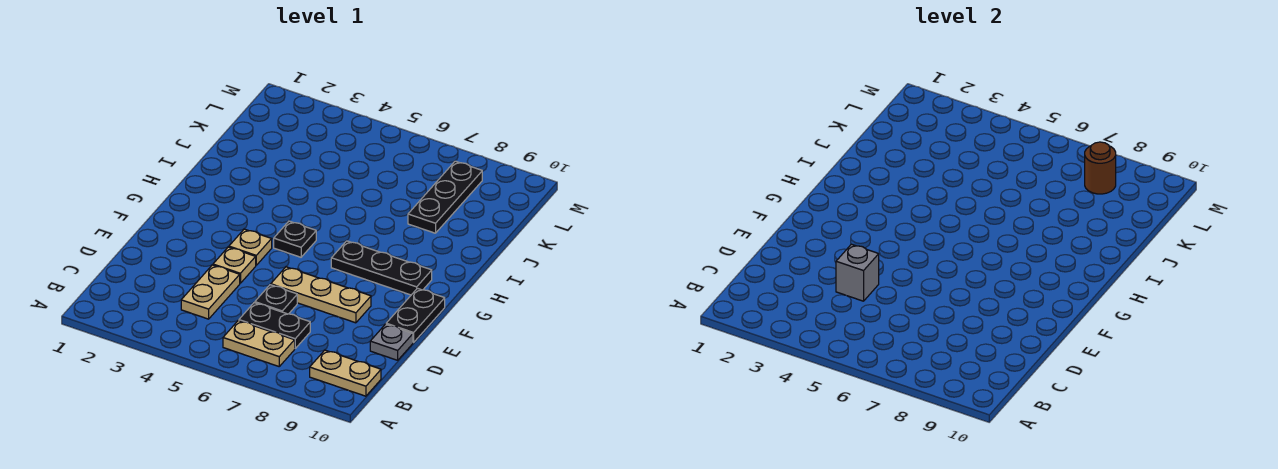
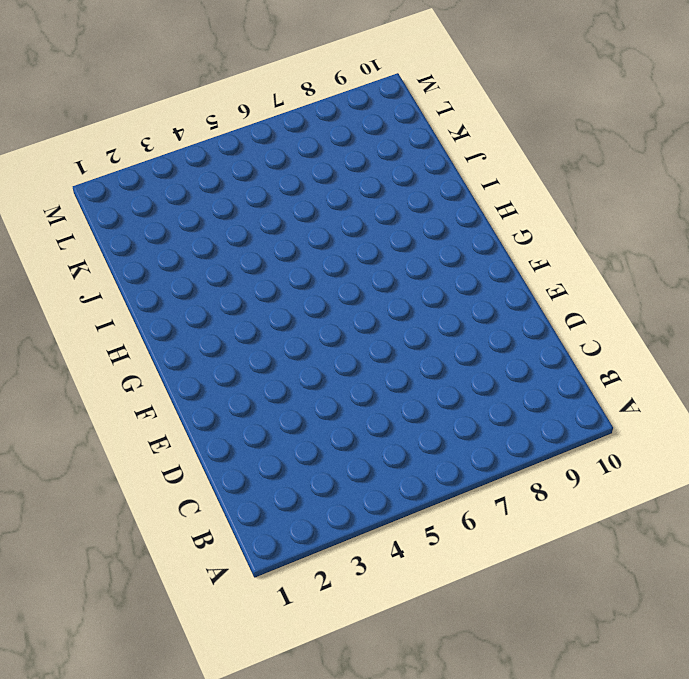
none -> tan plate B6:B7 level 1
none -> tan plate B9:B10 level 1
none -> tan plate C4:D4 level 1

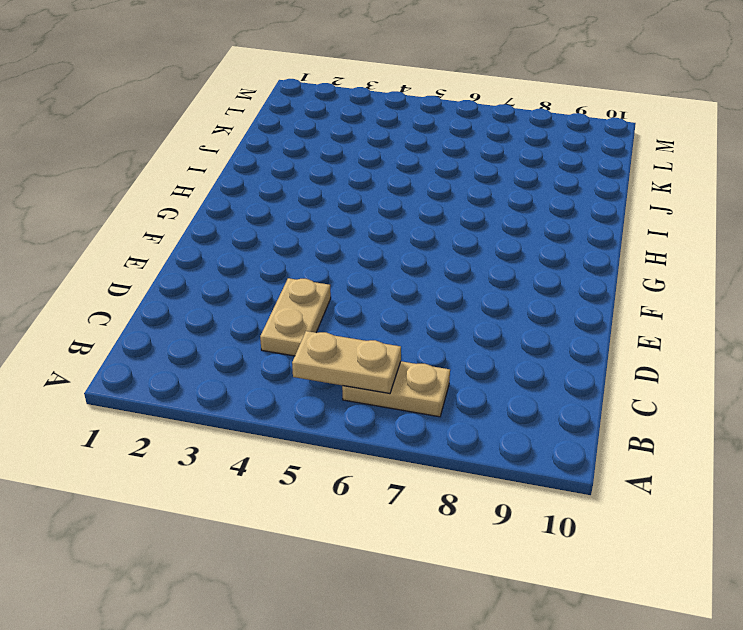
tan plate B5:B6 level 2 -> tan plate B9:B10 level 1
none -> black plate C6:C7 level 1
none -> black plate D6 level 1
none -> grey plate D10 level 1

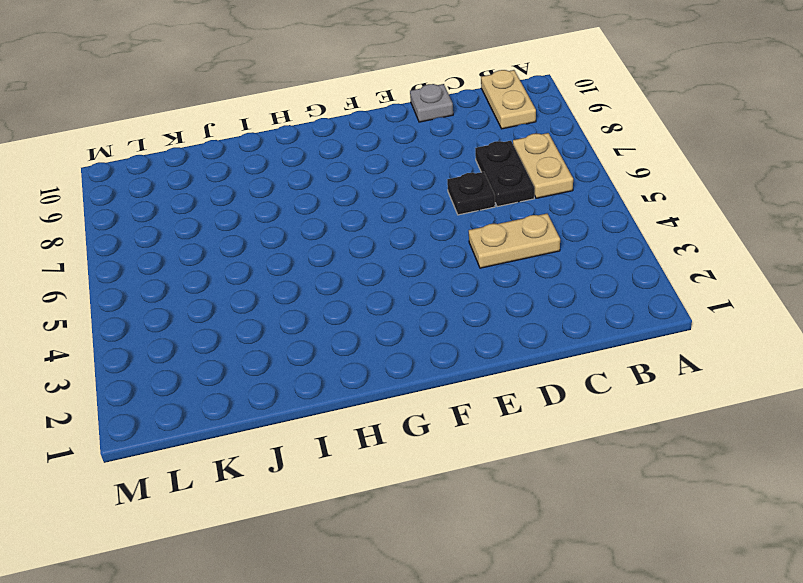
none -> tan plate E4 level 1
none -> tan plate E6:E8 level 1
none -> black plate E10:F10 level 1

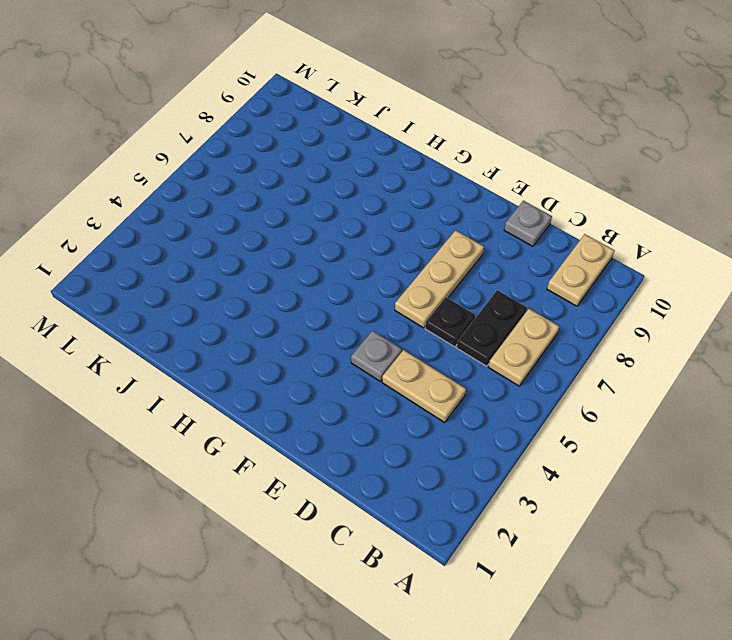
grey plate E4 level 1 -> tan plate E4 level 1
none -> black plate E10:F10 level 1
none -> tan plate F4 level 1
none -> black plate G5 level 1

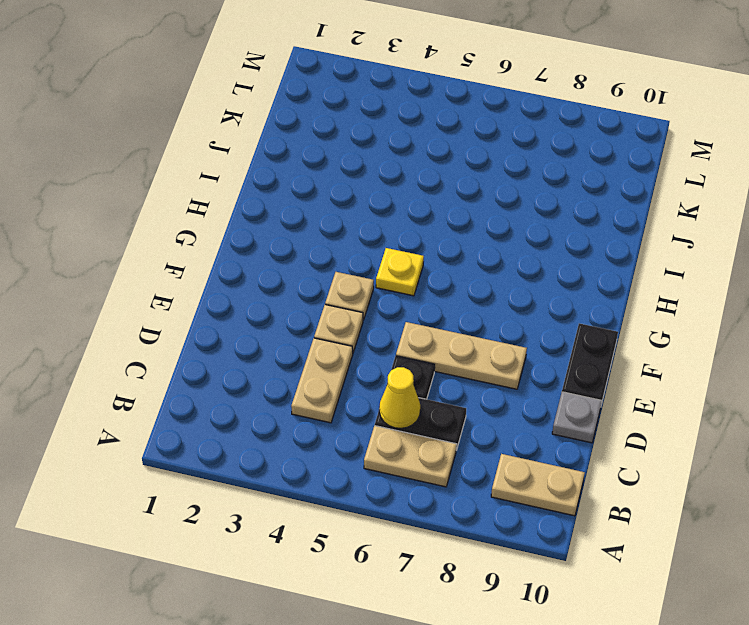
yellow cone C6 level 2 -> none
yellow plate G5 level 1 -> black plate G5 level 1
none -> black plate G7:G9 level 1
none -> black plate J8:L8 level 1
none -> grey brick D4 level 2

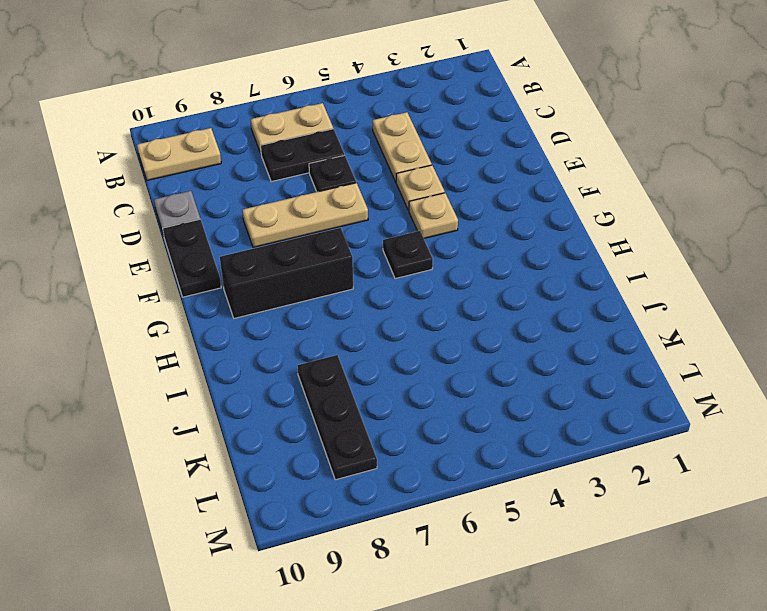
black brick G7:G9 level 1 -> black plate G7:G9 level 1
none -> grey brick D4 level 2
none -> brown round brick L8 level 2

